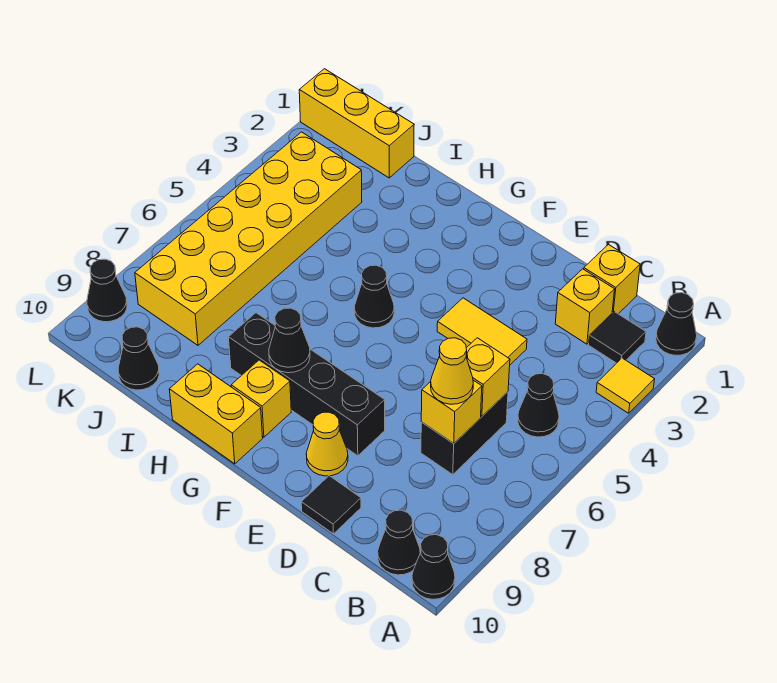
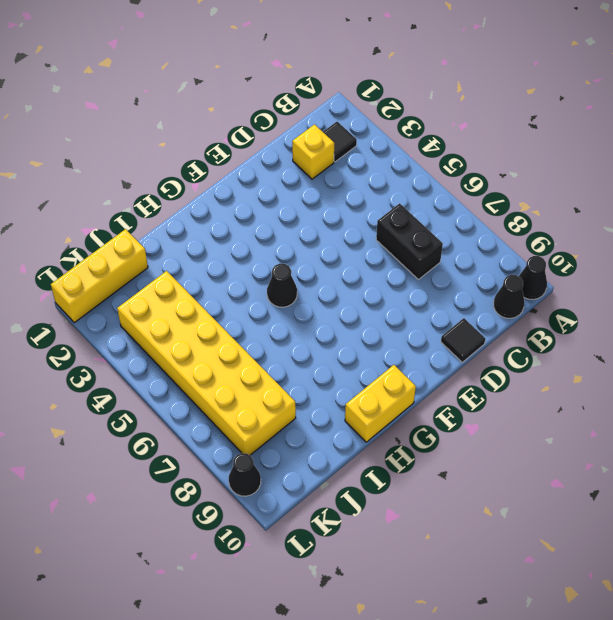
none -> black cone A1 level 1
none -> yellow tile A3 level 1
none -> black cone B5 level 1

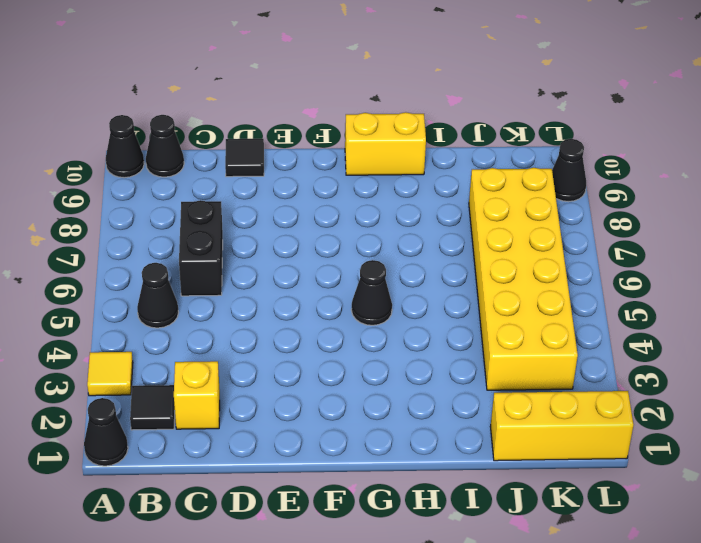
none -> yellow brick C1 level 1
none -> yellow tile D4:E4 level 1
none -> black brick E8:H8 level 1

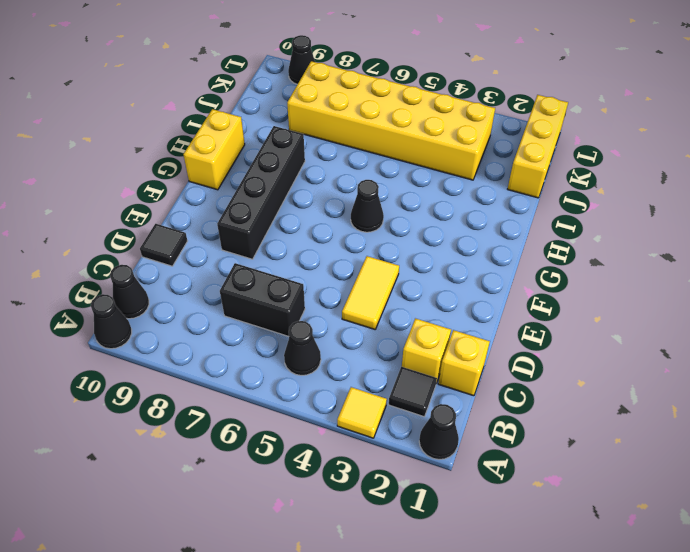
none -> yellow cone E9 level 1
none -> yellow brick G9 level 1
none -> black cone J10 level 1

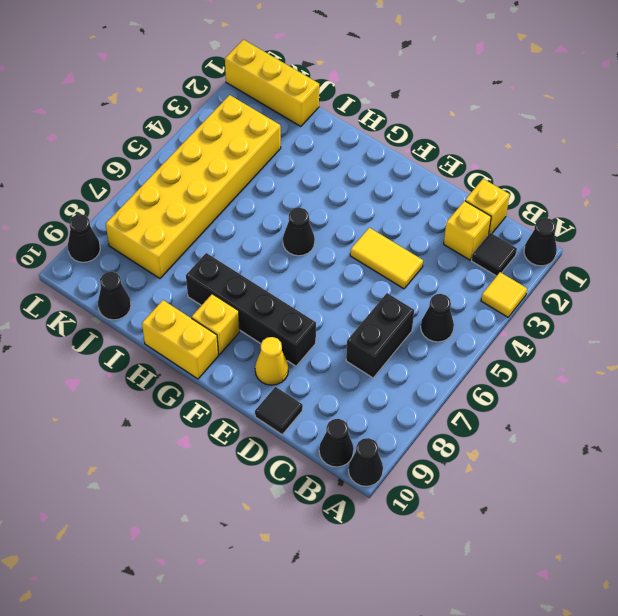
none -> yellow brick C6 level 2
none -> yellow brick C7 level 2
none -> black cone G8 level 2

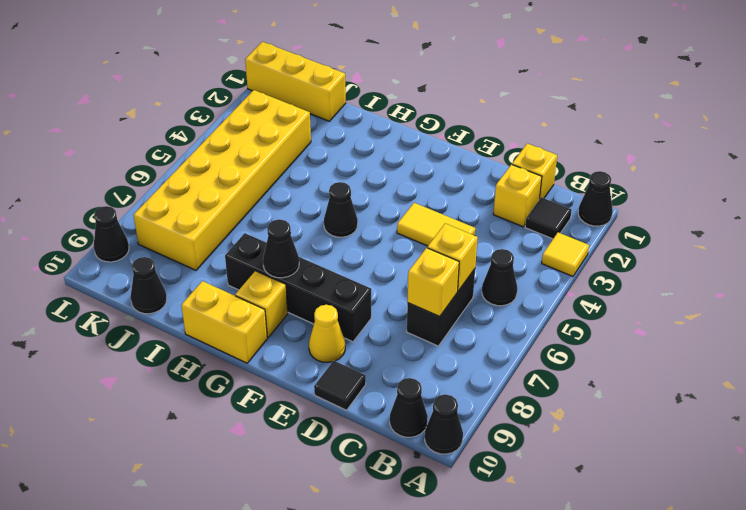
none -> yellow cone C7 level 3

